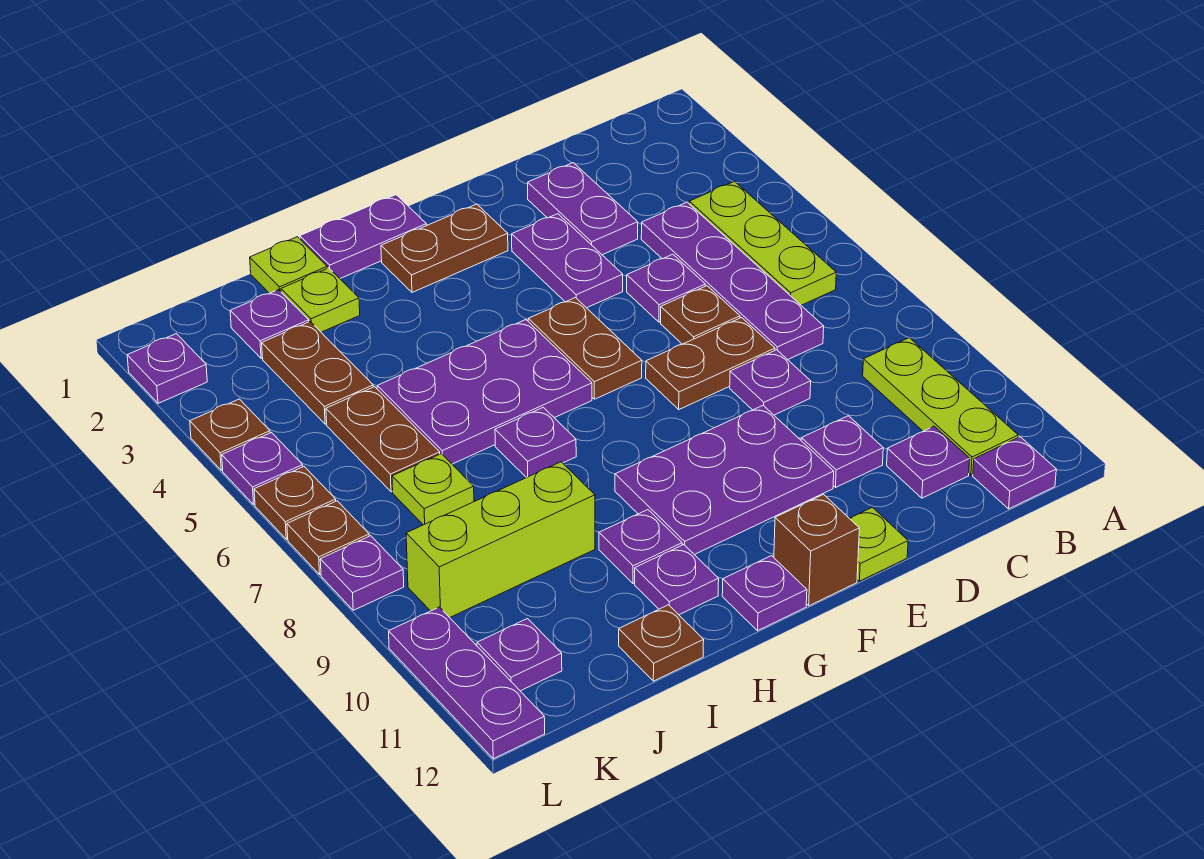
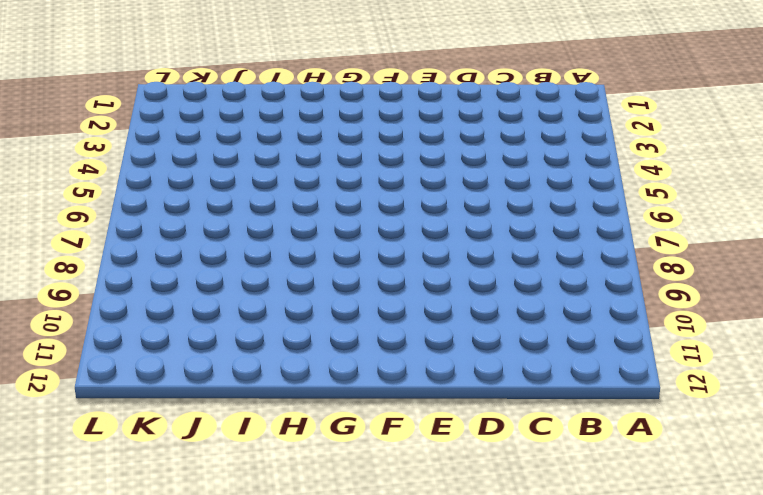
none -> lime plate B4:B6 level 1
none -> lime plate B9:B11 level 1
none -> purple plate B12 level 1
none -> purple plate C4:C7 level 1

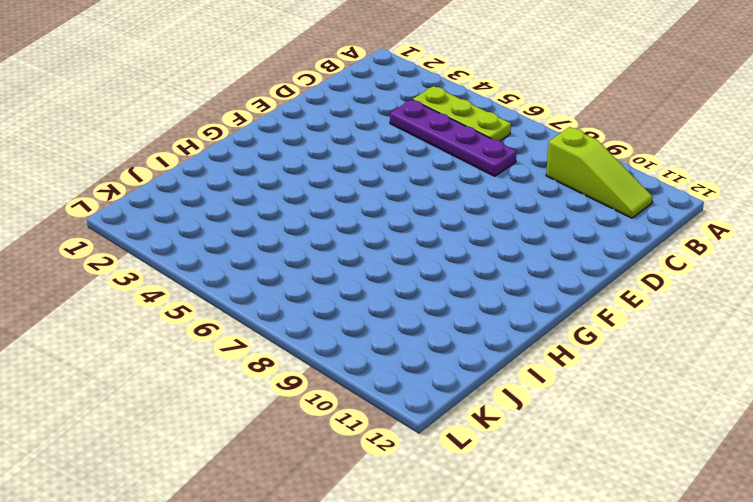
lime slope B9:B11 level 1 top 9 -> lime plate B9:B11 level 1
none -> purple plate B12 level 1
none -> purple plate C11 level 1
none -> purple plate D2:D3 level 1
none -> purple plate D5 level 1

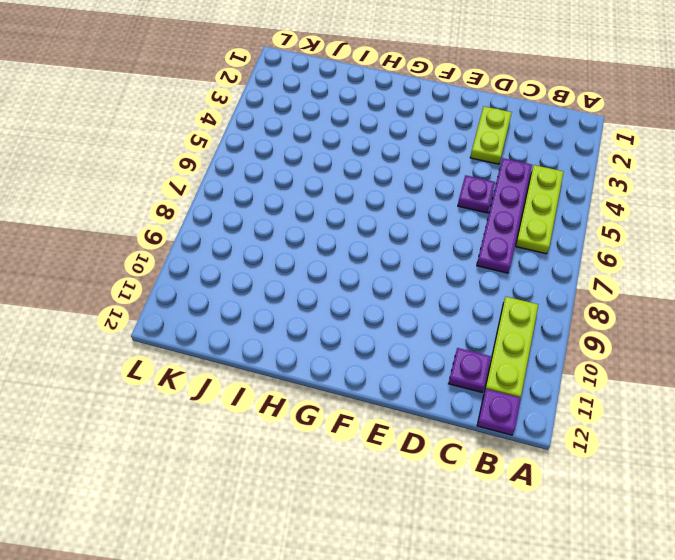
lime plate D2:D3 level 1 -> purple plate D2:D3 level 1
none -> brown plate D6 level 1
none -> brown plate D7:E7 level 1
none -> purple plate D8 level 1
none -> purple plate D10 level 1

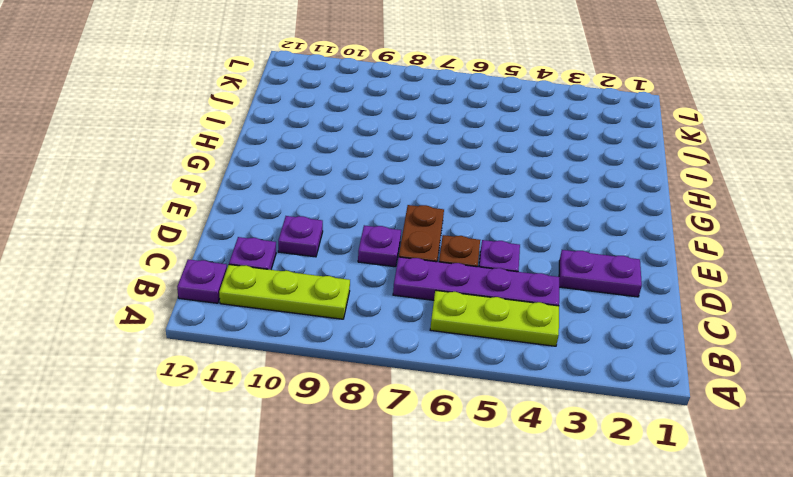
none -> purple plate E3:E4 level 1
none -> purple plate E9:G10 level 1
none -> lime plate E12 level 1
none -> brown plate F2:G2 level 1

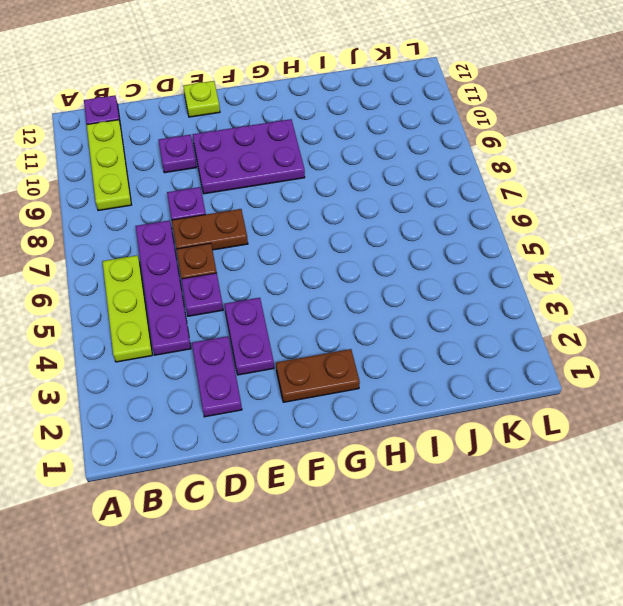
none -> purple plate C11 level 1
none -> brown plate F5:F6 level 1
none -> brown brick F12 level 1
none -> purple plate G1:H1 level 1

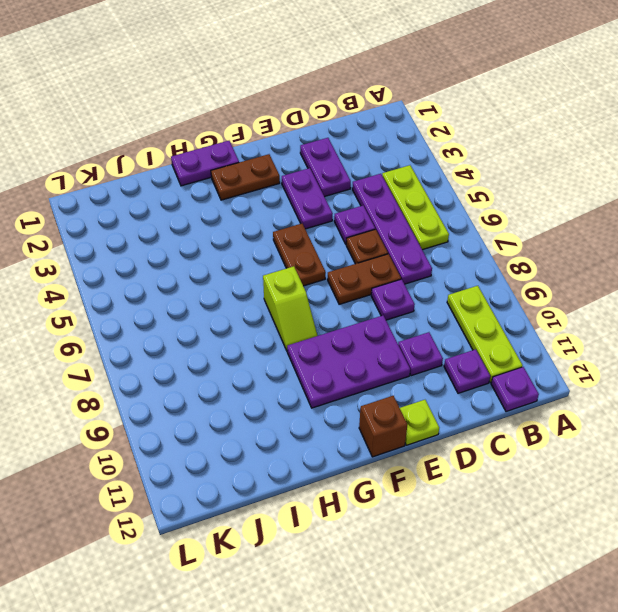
lime slope G7:G8 level 1 top 7 -> none
none -> purple plate G5:I6 level 1
none -> purple plate G12 level 1
none -> purple plate H7 level 1
none -> purple plate H10 level 1

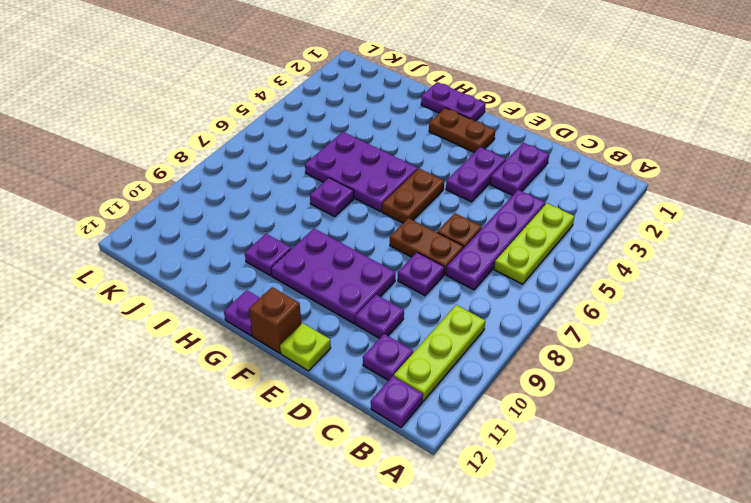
none -> purple plate D5 level 1
none -> purple plate H11 level 1
none -> lime plate I1 level 1
none -> lime plate I2 level 1

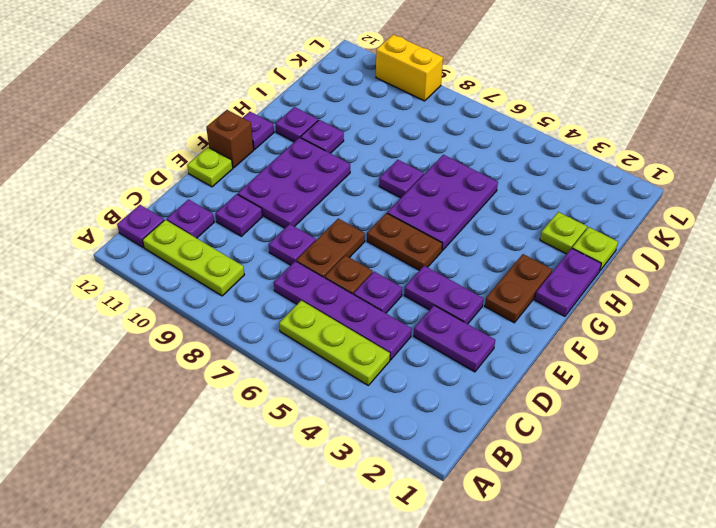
yellow brick L9:L10 level 1 -> purple plate L10:L12 level 1
none -> lime brick I9:K9 level 1
none -> brown plate I12 level 1
none -> purple plate J2 level 1
none -> brown plate J3:J4 level 1

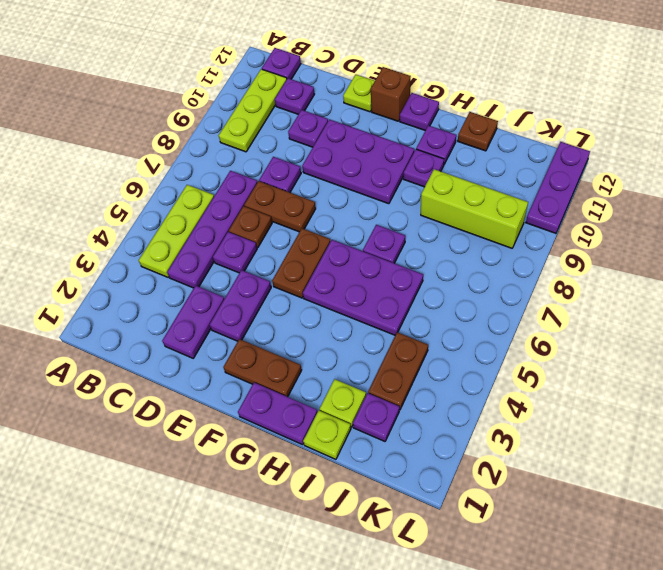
none -> brown plate J5:J6 level 1
none -> lime plate J7 level 1
none -> purple plate K11 level 1
none -> purple plate L2 level 1

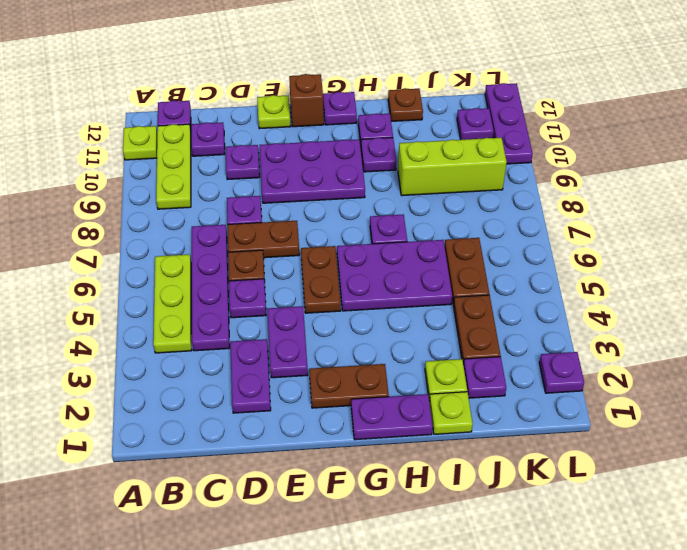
lime plate A11 level 1 -> lime plate J7 level 1
none -> brown plate L4 level 1
none -> purple plate L5 level 1
none -> brown plate L6 level 1
none -> brown plate L7 level 1

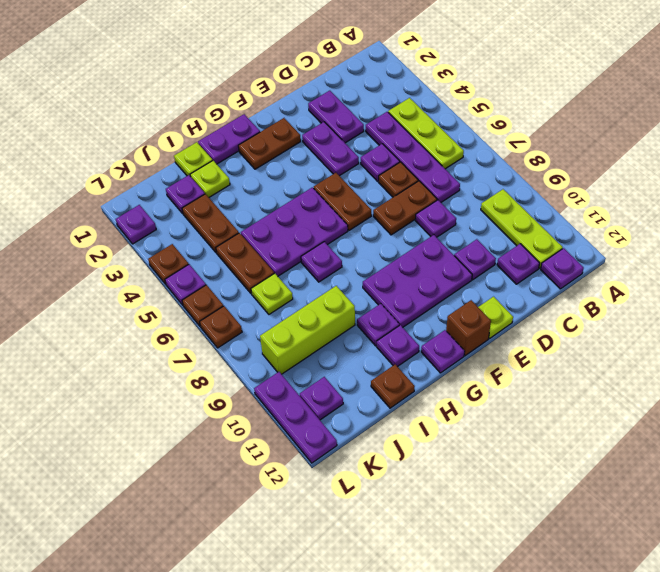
none -> purple plate L8 level 1

